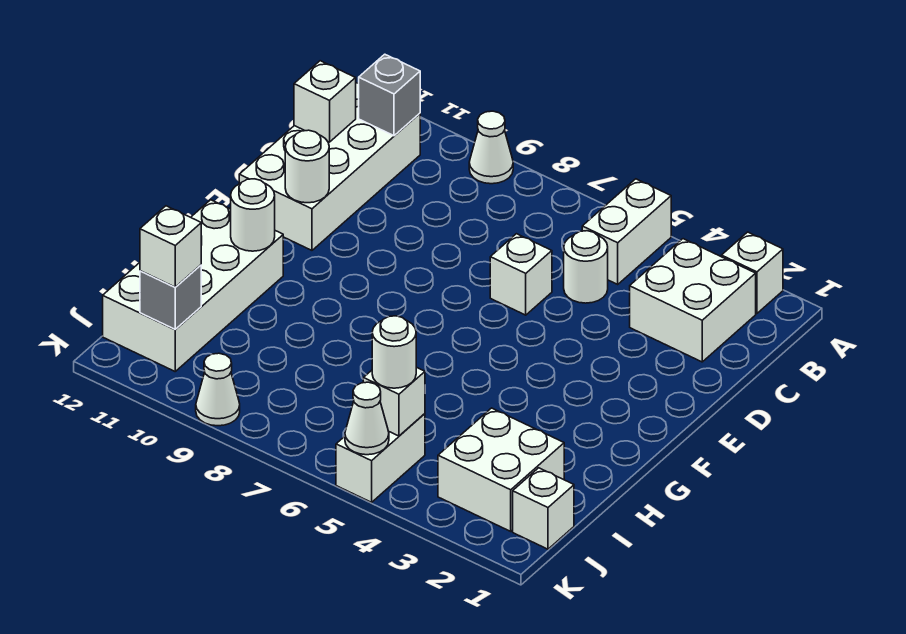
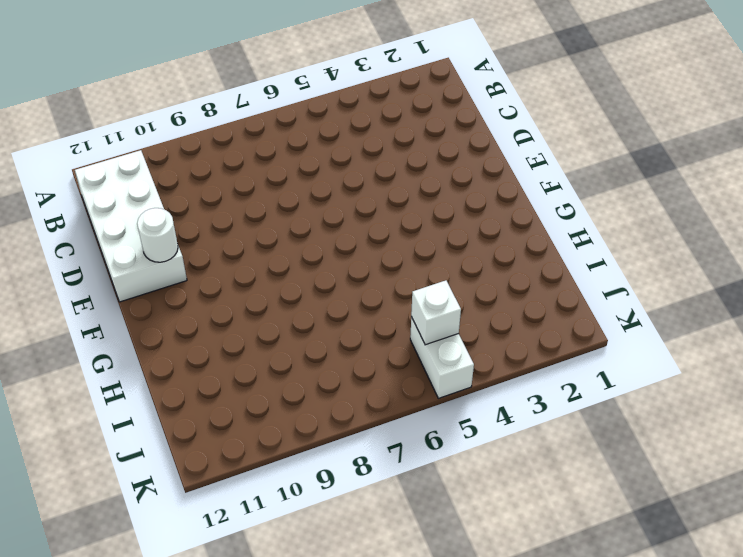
none -> white brick A2 level 1
none -> white brick A5:B5 level 1
none -> white cone A9 level 1

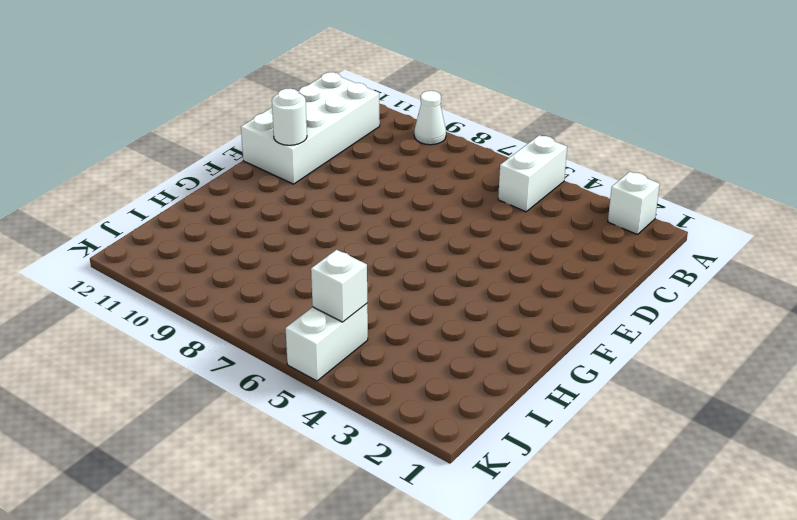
none -> white brick B2:C3 level 1
none -> white round brick C5 level 1
none -> white brick D6 level 1

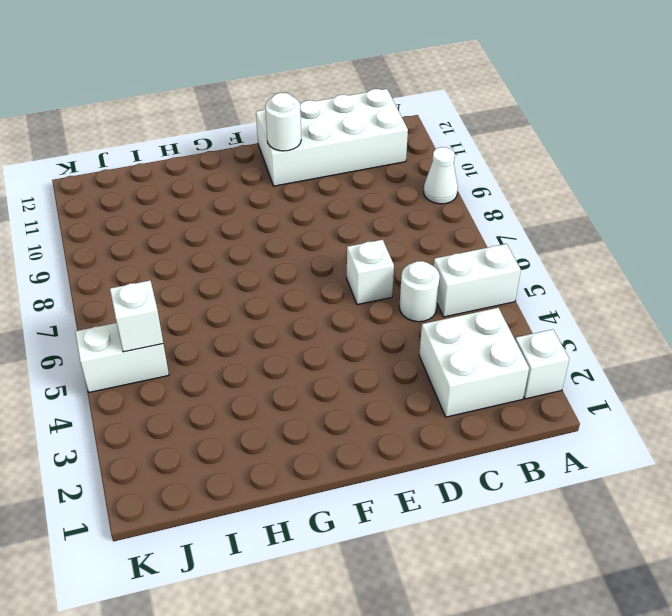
none -> white brick G11:J12 level 1
none -> white brick I2:J3 level 1
none -> white brick J1 level 1

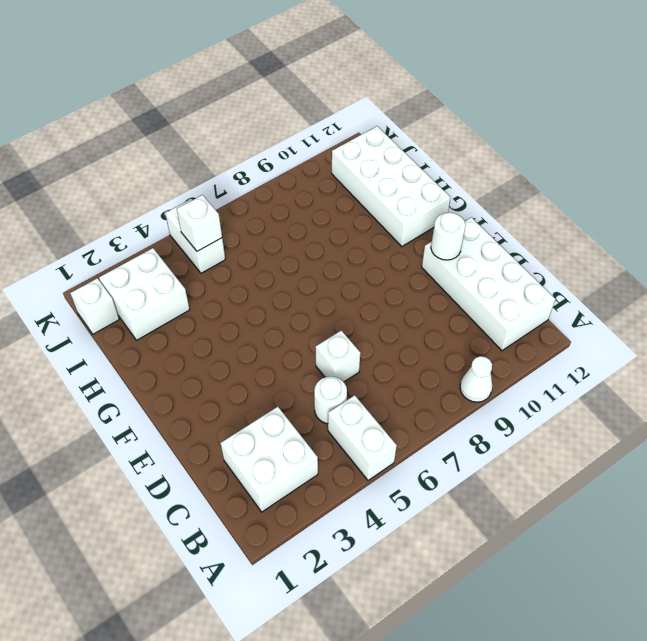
none -> white brick A2 level 1
none -> white cone K9 level 1
none -> grey brick B11 level 2

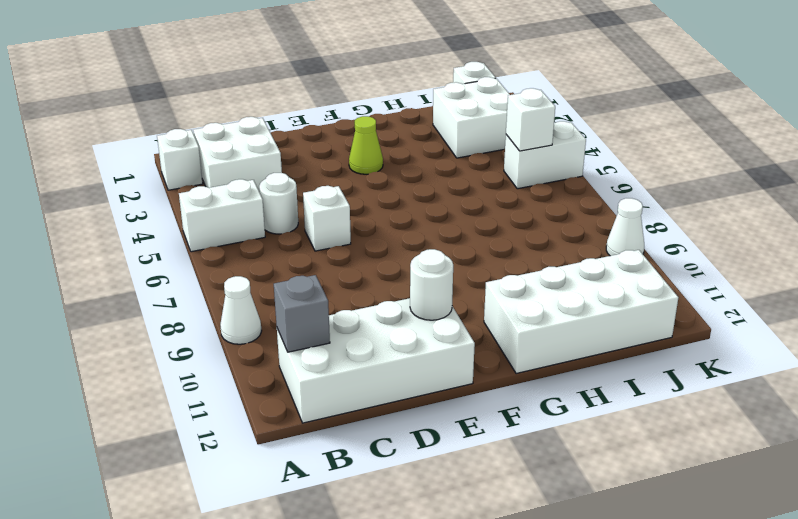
lime cone F3 level 1 -> none
none -> white brick C12 level 2
none -> white round brick G11 level 2
none -> grey brick J11 level 2

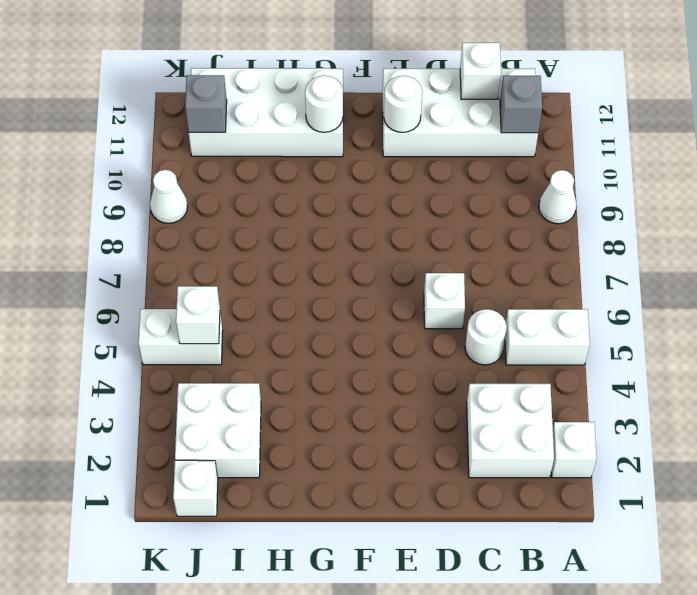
none -> white cone K5 level 2
none -> white round brick J5 level 3
none -> white brick J11 level 3

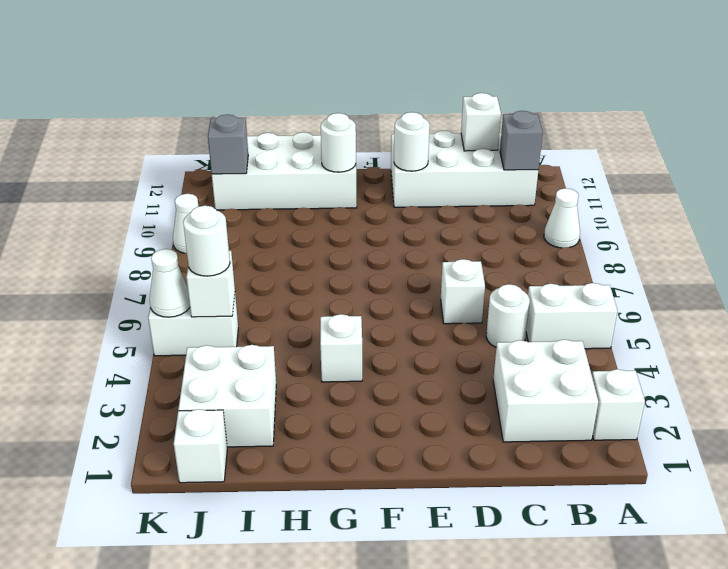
white brick G4 level 1 -> white brick J11 level 3

